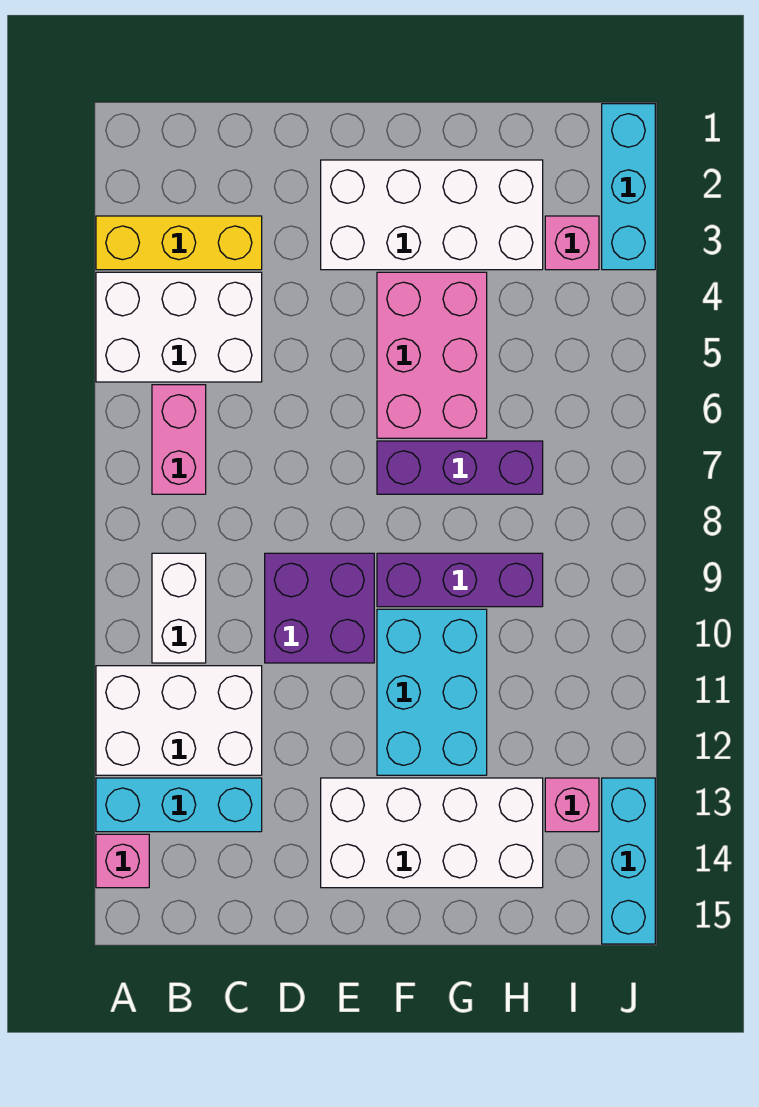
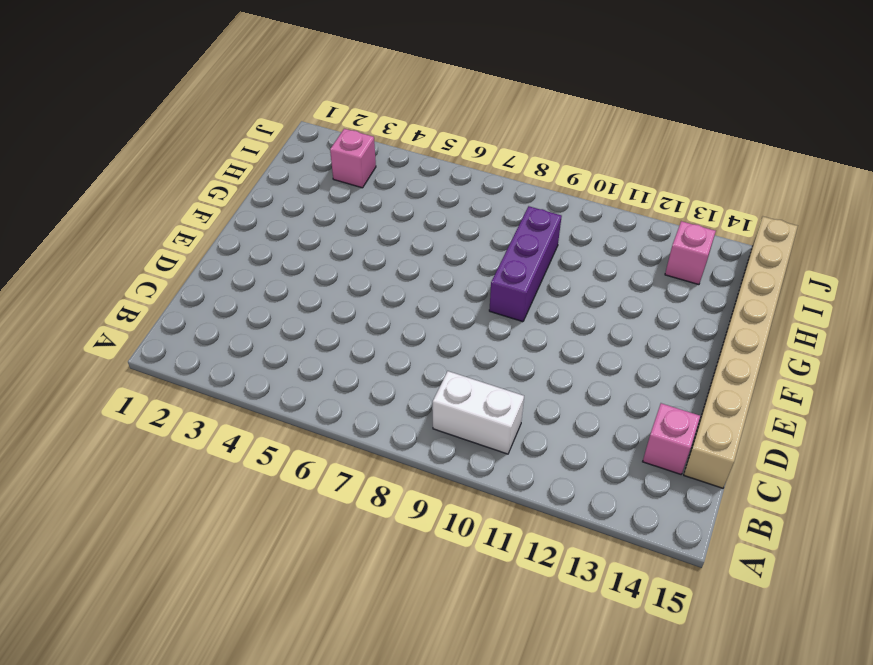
pink brick C14 level 1 -> pink brick A14 level 1
tan brick C15:J15 level 1 -> cyan brick J13:J15 level 1
none -> yellow brick A3:C3 level 1
none -> white brick A4:C5 level 1
none -> white brick A11:C12 level 1

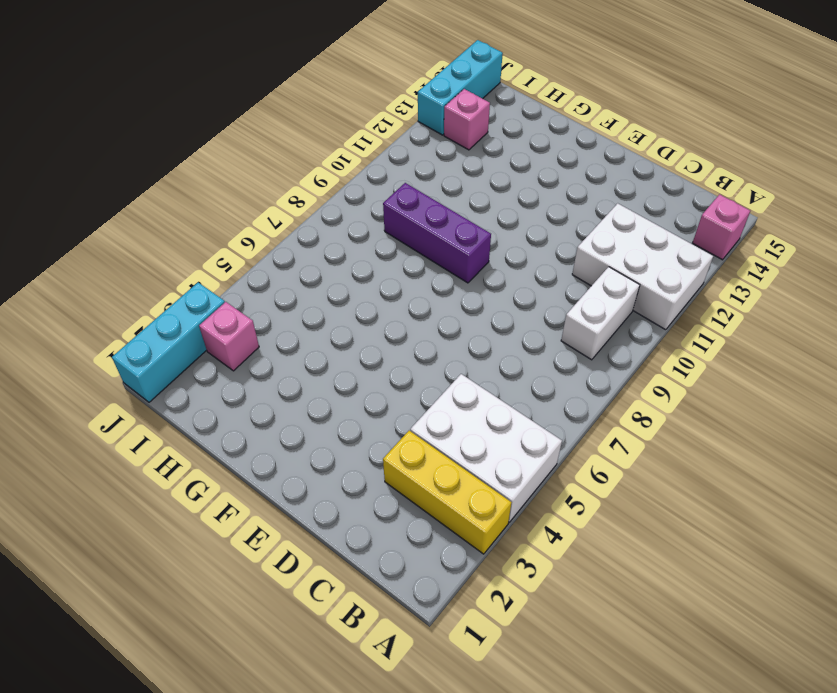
none -> cyan brick A13:C13 level 1
none -> pink brick B6:B7 level 1
none -> purple brick D9:E10 level 1

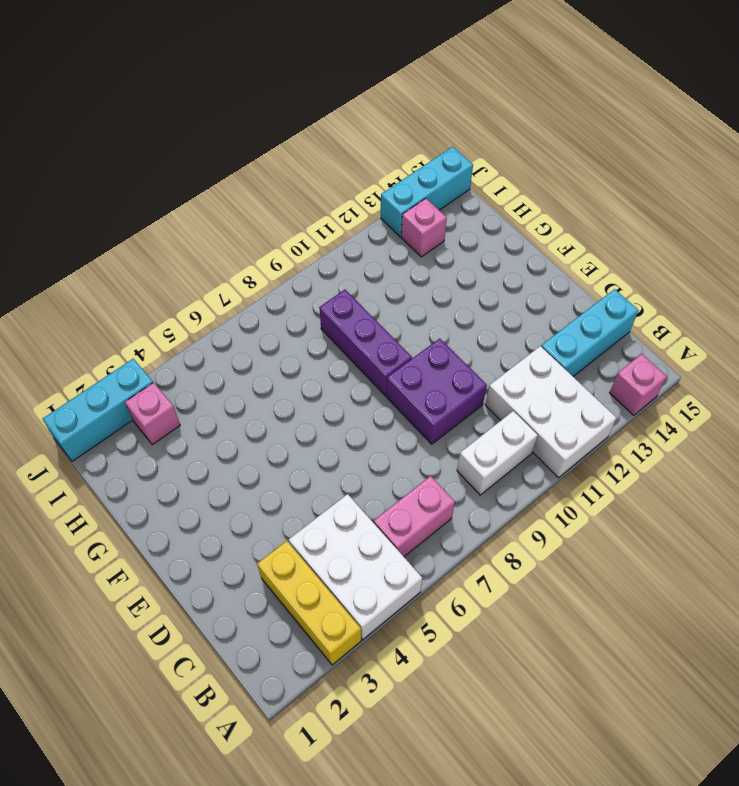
cyan brick C13:C15 level 1 -> cyan brick A13:C13 level 1
none -> white brick E2:H3 level 1
none -> white brick E13:H14 level 1
none -> pink brick F4:G6 level 1

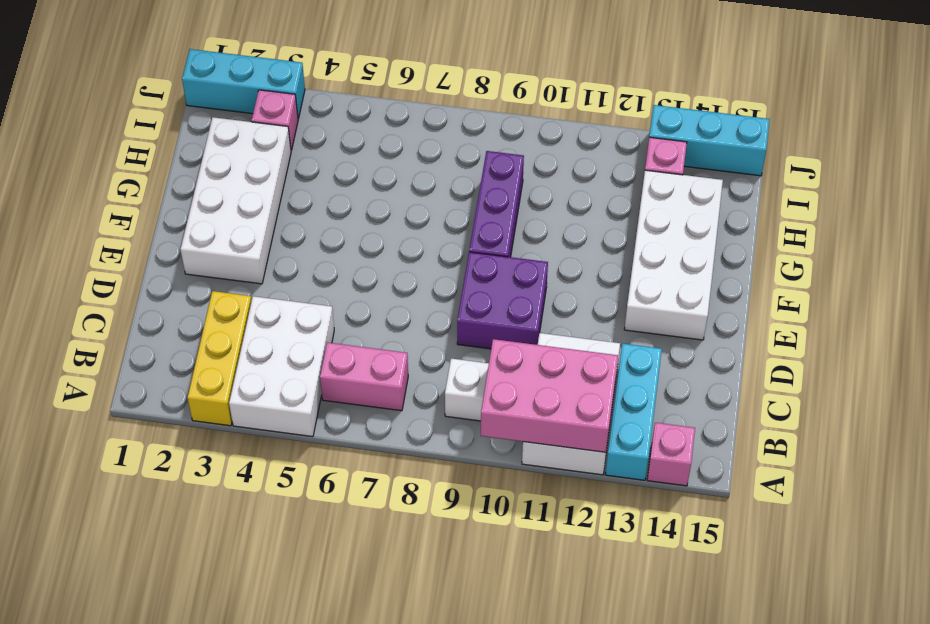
pink brick A10:B12 level 2 -> pink brick F4:G6 level 1
none -> purple brick F7:H7 level 1
none -> cyan brick F10:G12 level 1

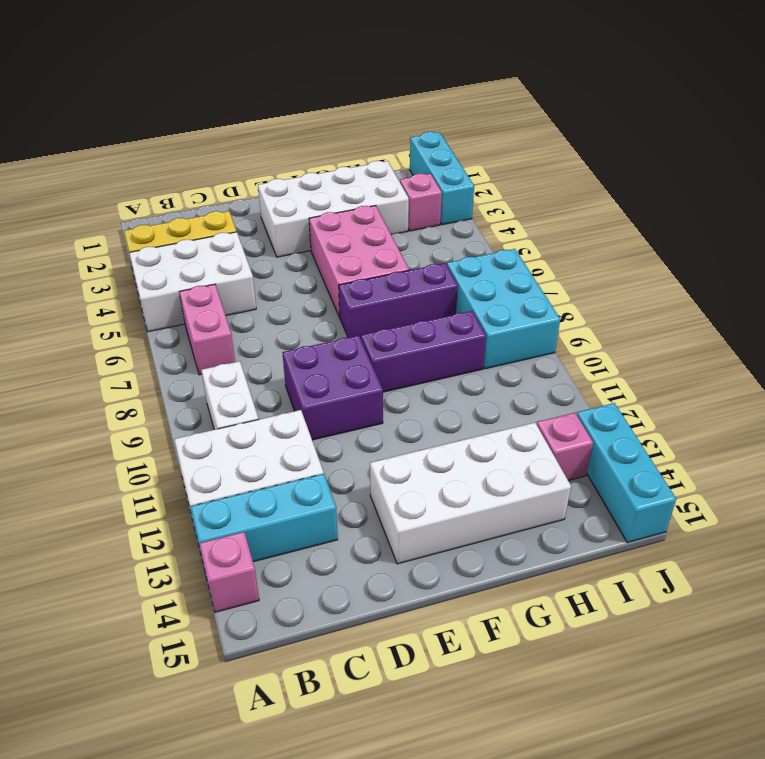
cyan brick I7:J9 level 1 -> cyan brick F10:G12 level 1

